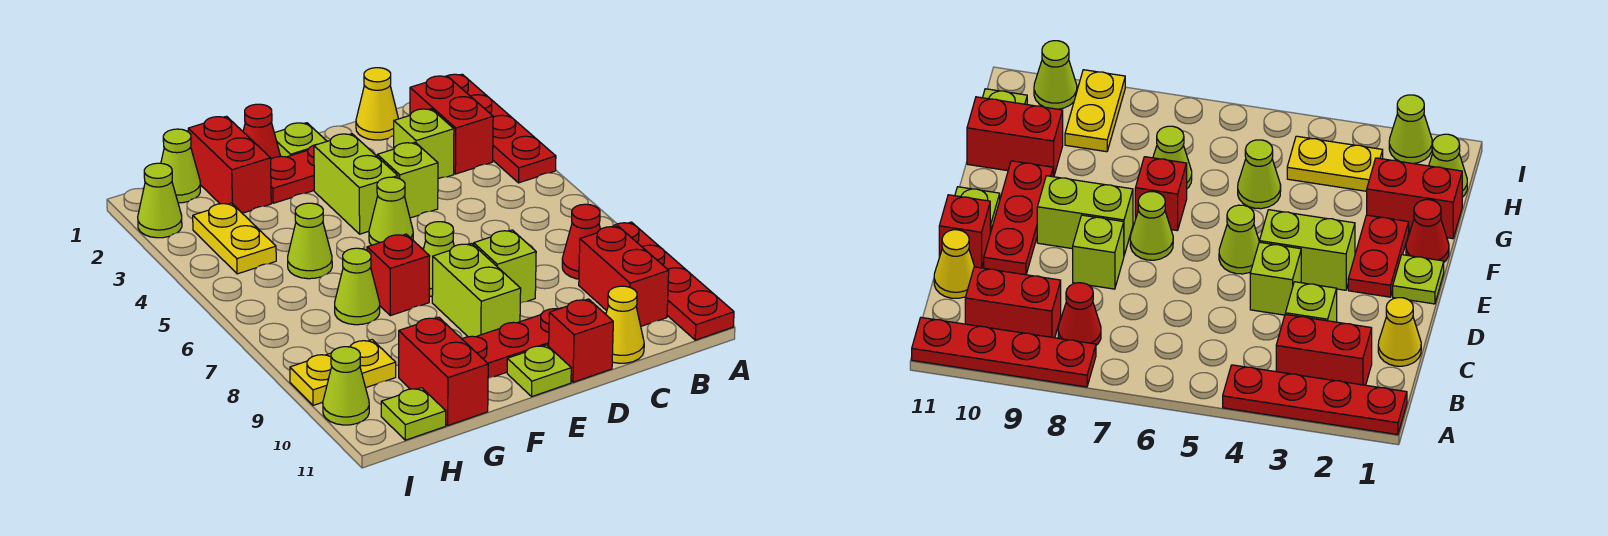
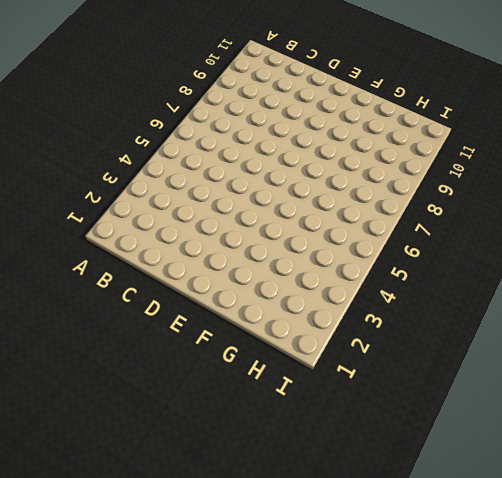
none -> red plate A1:A4 level 1
none -> red plate A8:A11 level 1
none -> red brick B2:B3 level 1
none -> red cone B8 level 1

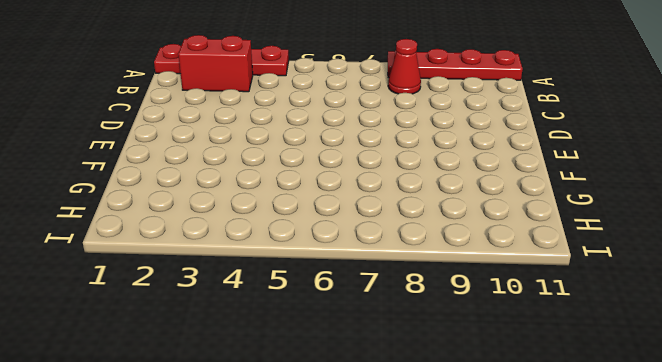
none -> red brick B9:B10 level 1
none -> yellow cone C1 level 1
none -> lime brick C3 level 1
none -> yellow cone C11 level 1

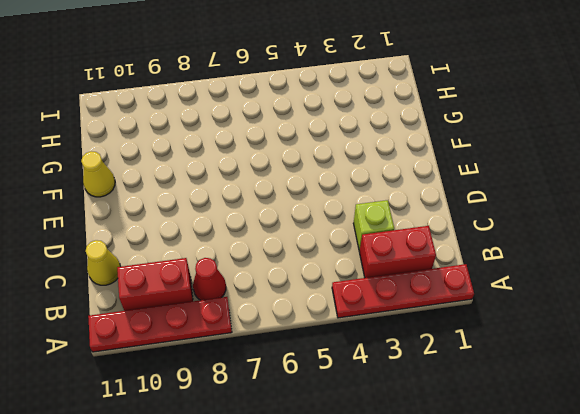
yellow cone F11 level 1 -> yellow cone C1 level 1
none -> lime brick D4 level 1
none -> lime brick D8 level 1
none -> red plate D10:F10 level 1
none -> red brick D11 level 1

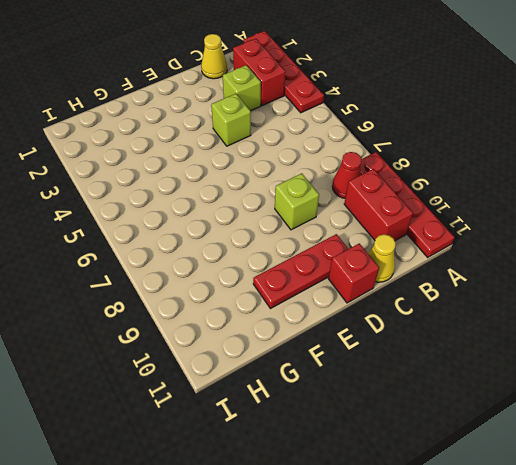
none -> lime plate E1 level 1
none -> red plate E2:F2 level 1
none -> lime brick E3:E4 level 1
none -> lime cone E5 level 1

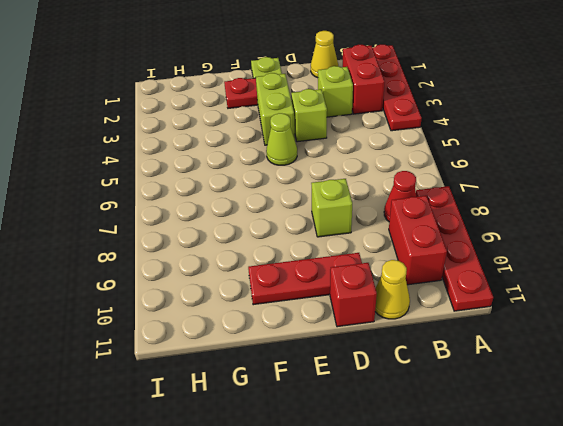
none -> lime cone E7 level 1
none -> lime brick E8:E9 level 1
none -> lime plate E11 level 1
none -> red cone F1 level 1

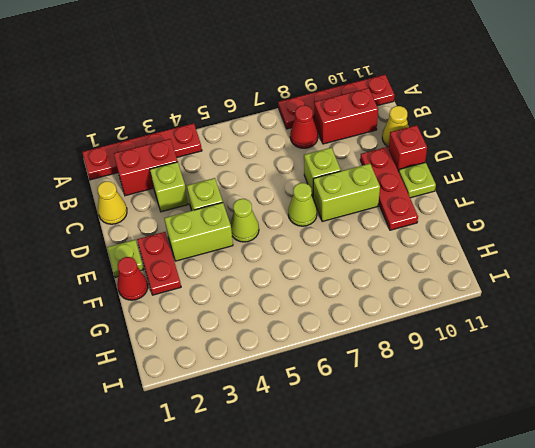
none -> red brick F7 level 1
none -> red brick G1:G2 level 1
none -> lime cone G5 level 1
none -> lime cone G7 level 1

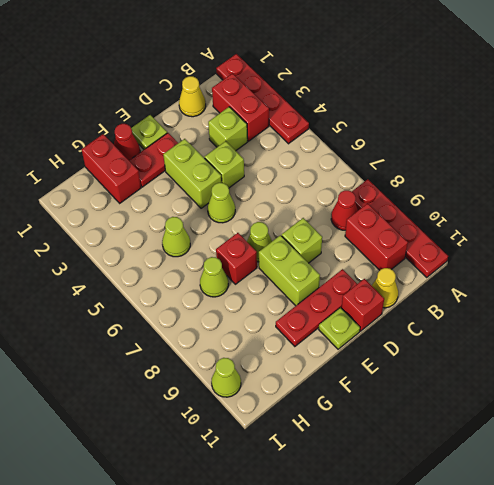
none -> red brick G10:G11 level 1
none -> lime cone H1 level 1
none -> yellow plate H3:H4 level 1
none -> yellow plate H9:I9 level 1

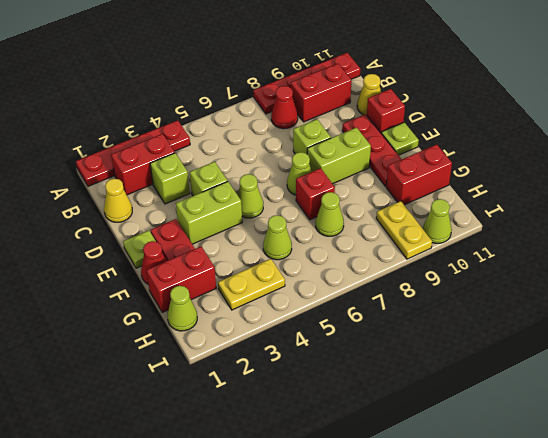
none -> lime plate H11 level 1
none -> lime cone I2 level 1

